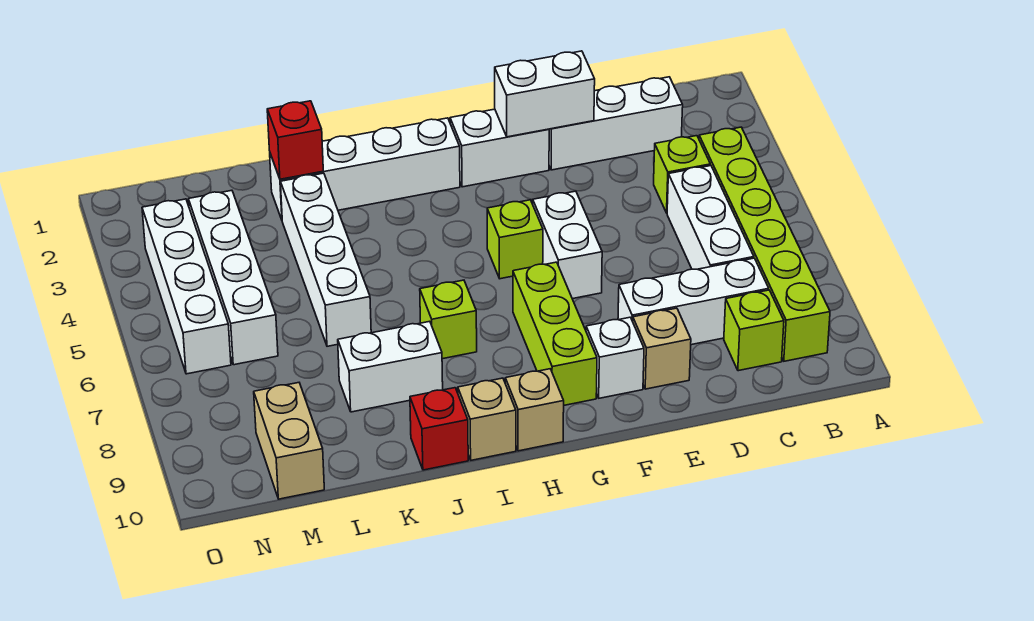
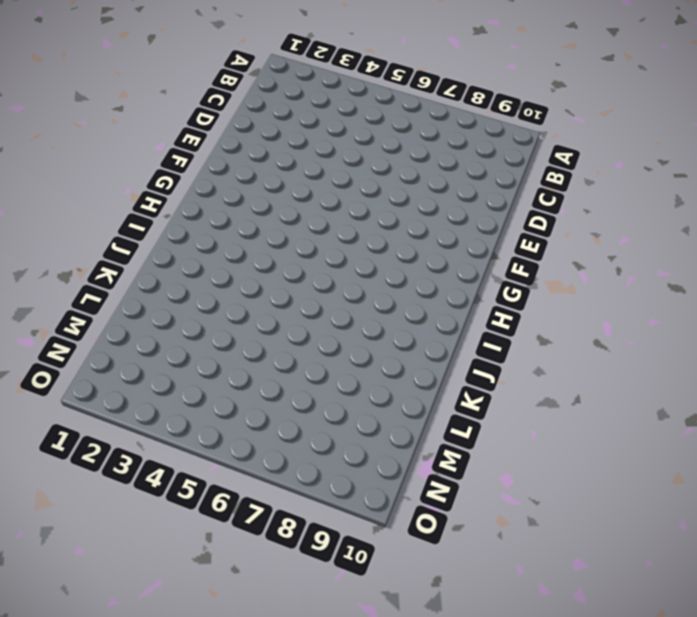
none -> lime brick B4:B9 level 1
none -> white brick C2:E2 level 1
none -> lime brick C4 level 1

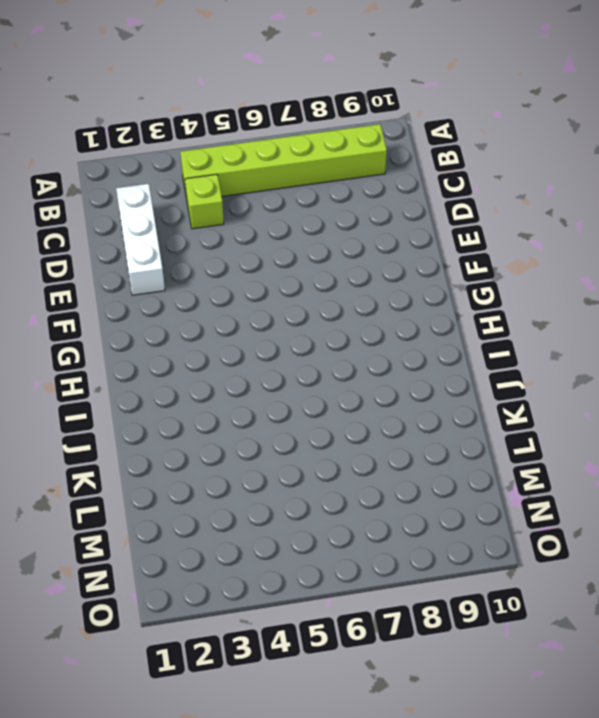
none -> white brick C5:C7 level 1
none -> white brick C8:E8 level 1
none -> lime brick C9 level 1

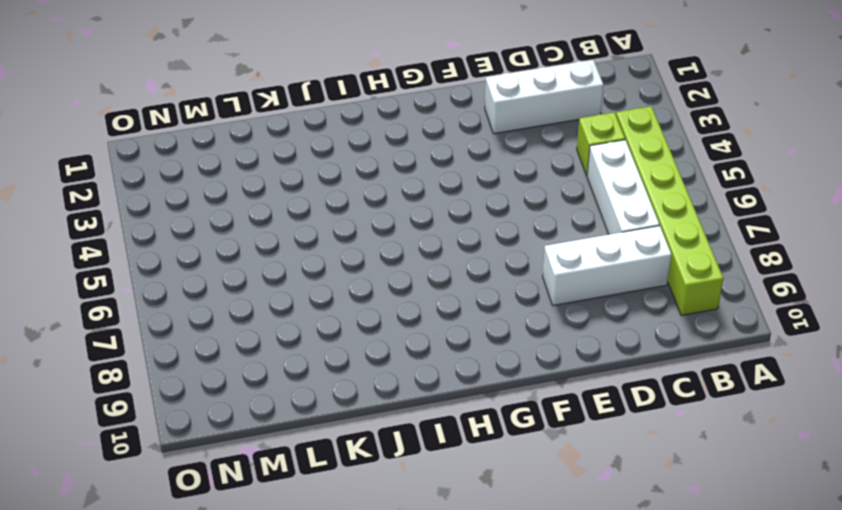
none -> lime brick C9 level 1
none -> tan brick E9 level 1
none -> white brick F2:G2 level 1

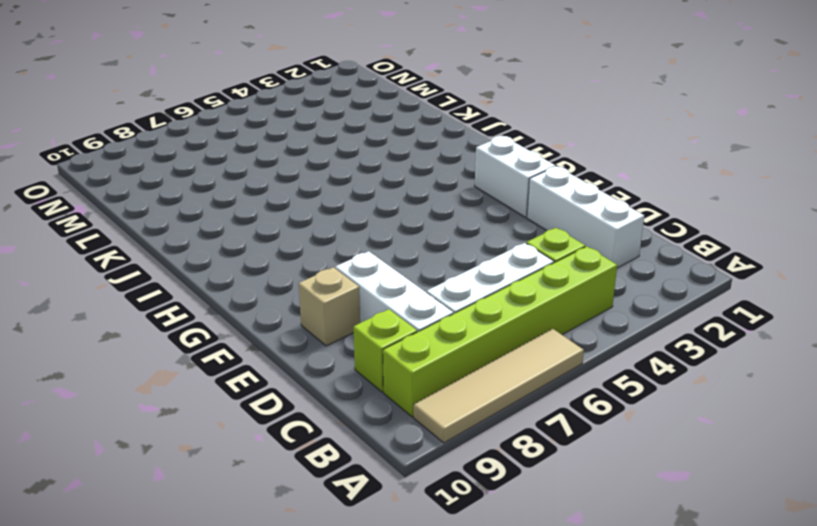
tan tile A6:A9 level 1 -> none
none -> white brick F5:F6 level 1
none -> white brick F9 level 1
none -> lime brick G5 level 1

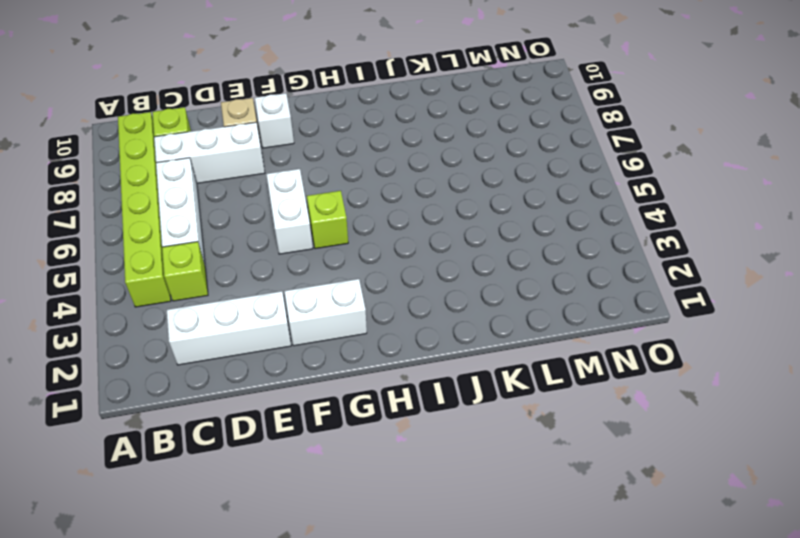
none -> lime brick G7:G9 level 1
none -> white brick H2:K2 level 1
none -> tan brick H10 level 1

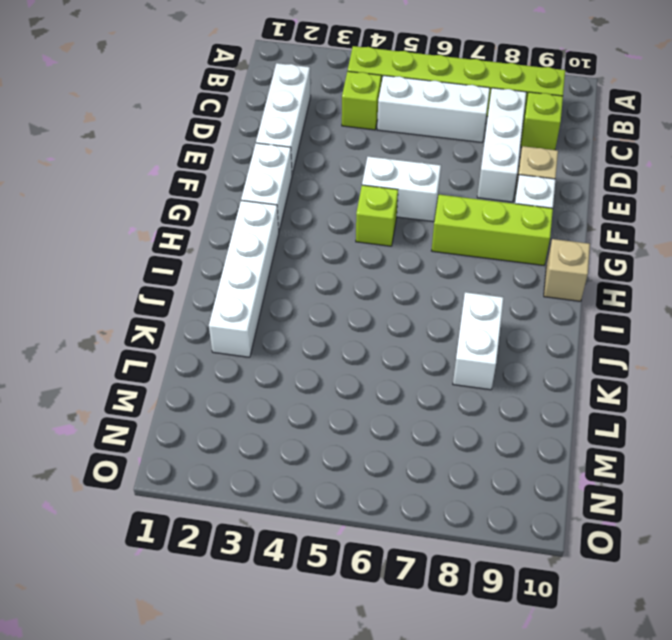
none -> lime brick I7 level 1
none -> tan brick I10 level 1
none -> red brick J10 level 1

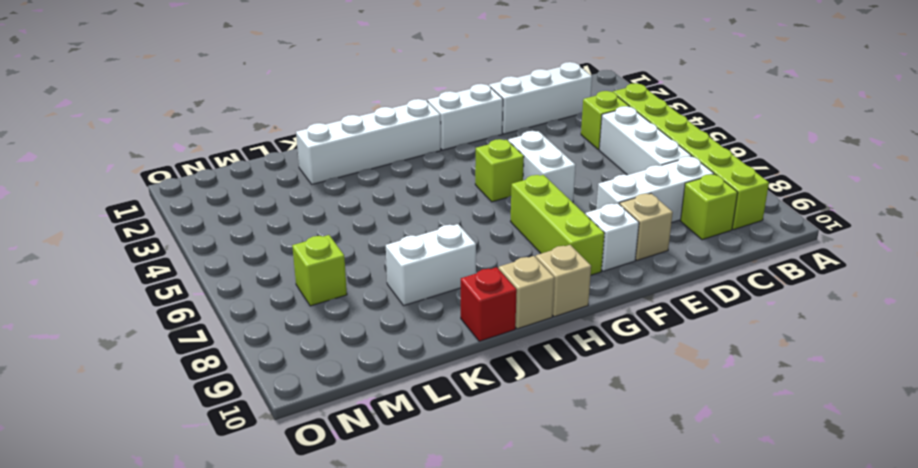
lime brick M7 level 1 -> lime brick I7 level 1
none -> white brick K3:K6 level 1
none -> white brick M3:M6 level 1
none -> tan brick M9:M10 level 1

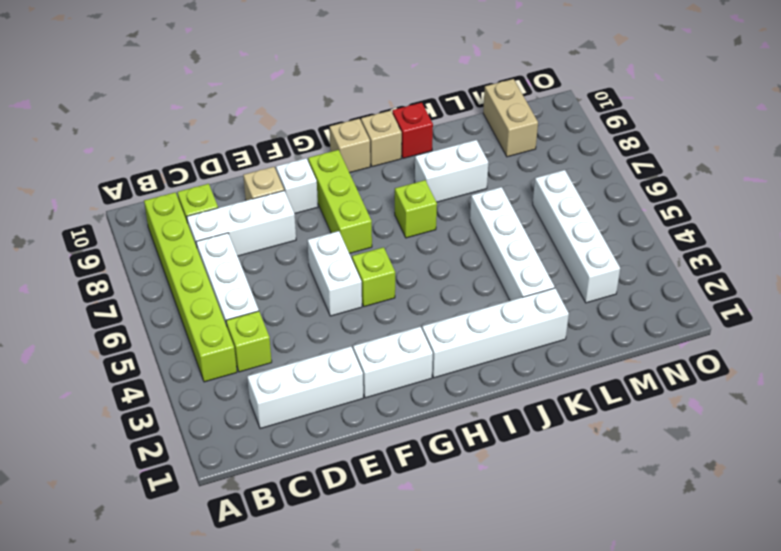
none -> white brick N3:N6 level 1
none -> white brick E2:F2 level 2
none -> red brick K2 level 2

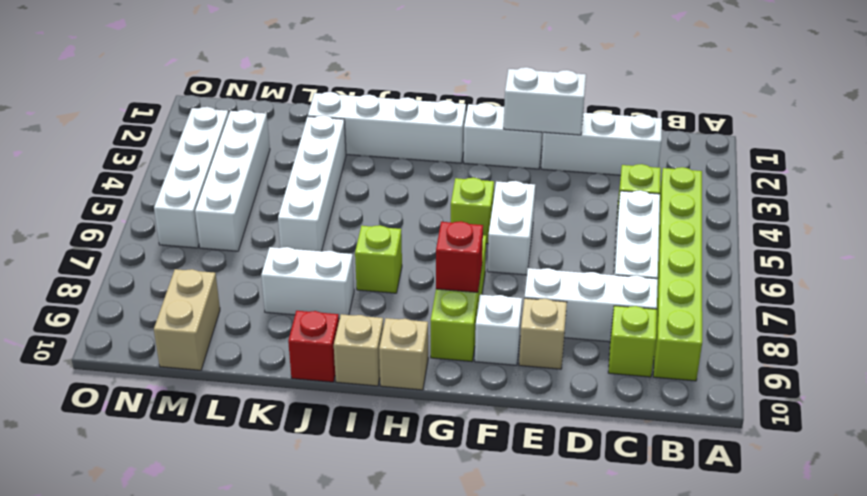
red brick G8 level 2 -> red brick K2 level 2

